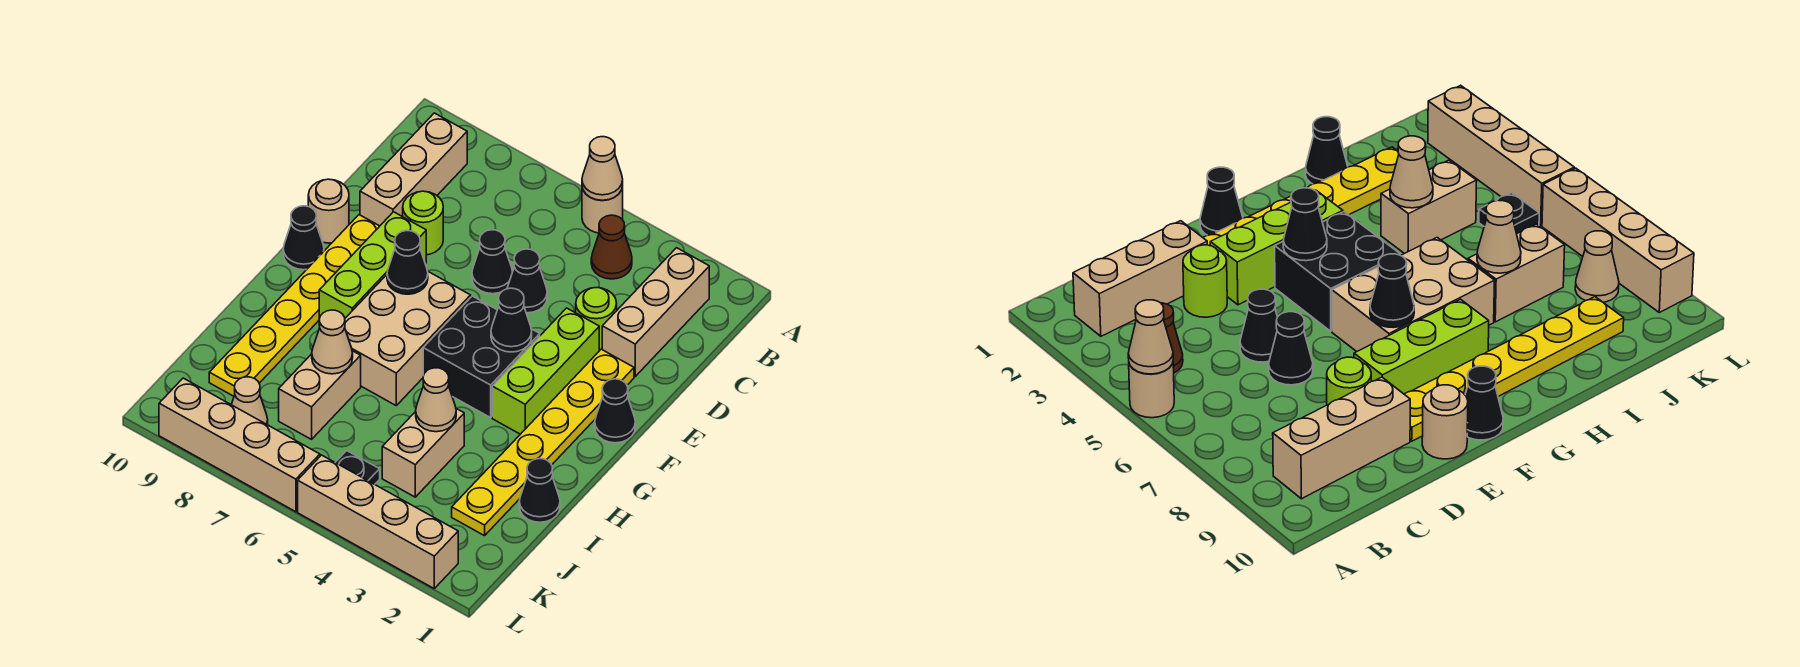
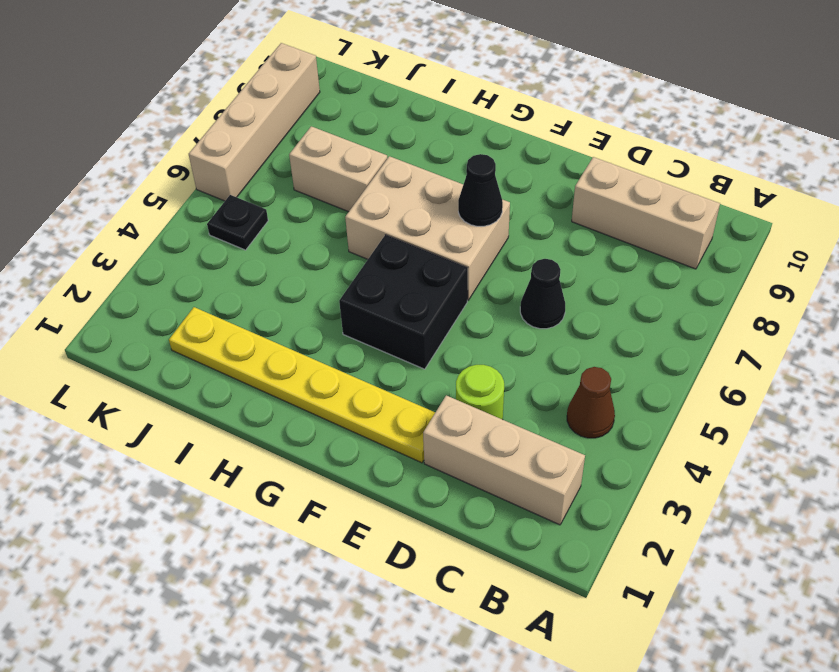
none -> tan round brick A5 level 1
none -> black cone D5 level 1
none -> lime round brick D8 level 1

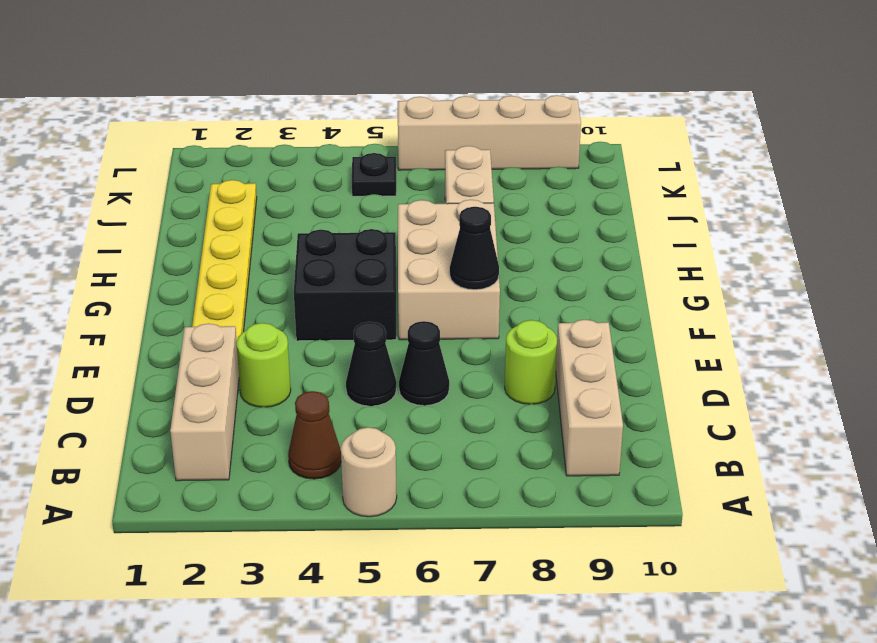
none -> lime brick E3:G3 level 1
none -> lime brick E8:G8 level 1
none -> yellow plate E9:J9 level 1

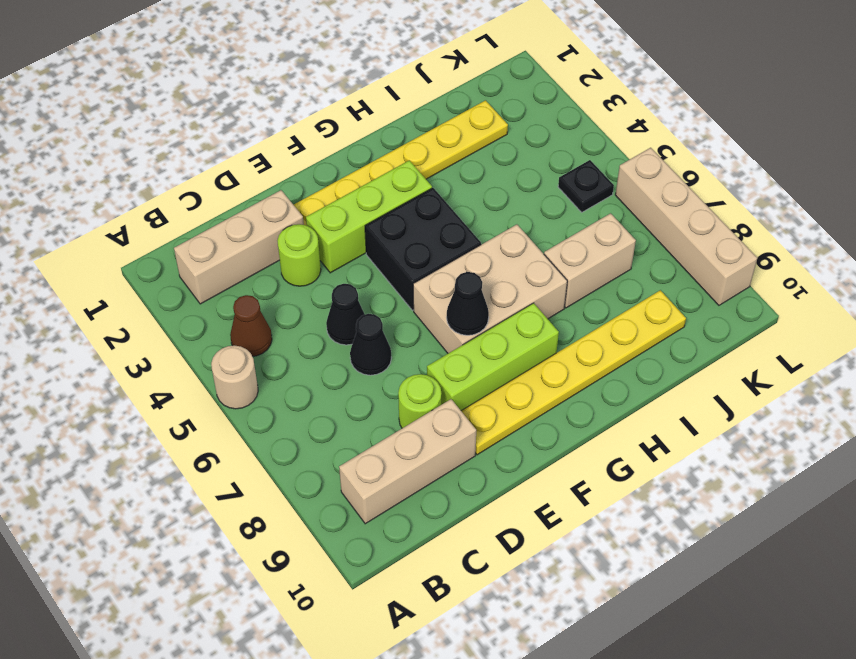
none -> tan round brick E10 level 1
none -> black cone F1 level 1
none -> black cone F10 level 1

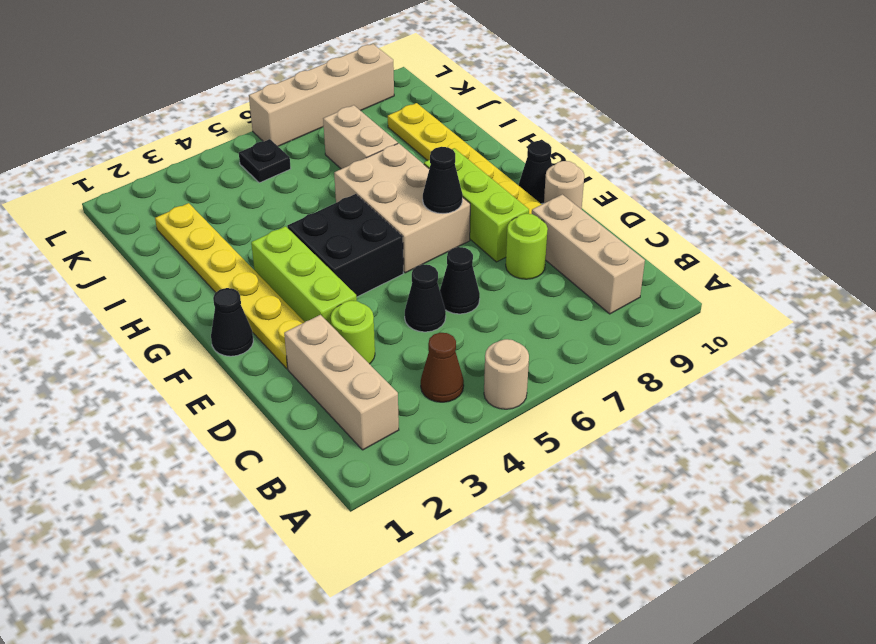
none -> black cone I1 level 1
none -> tan brick I4:J4 level 1
none -> tan cone K8 level 1

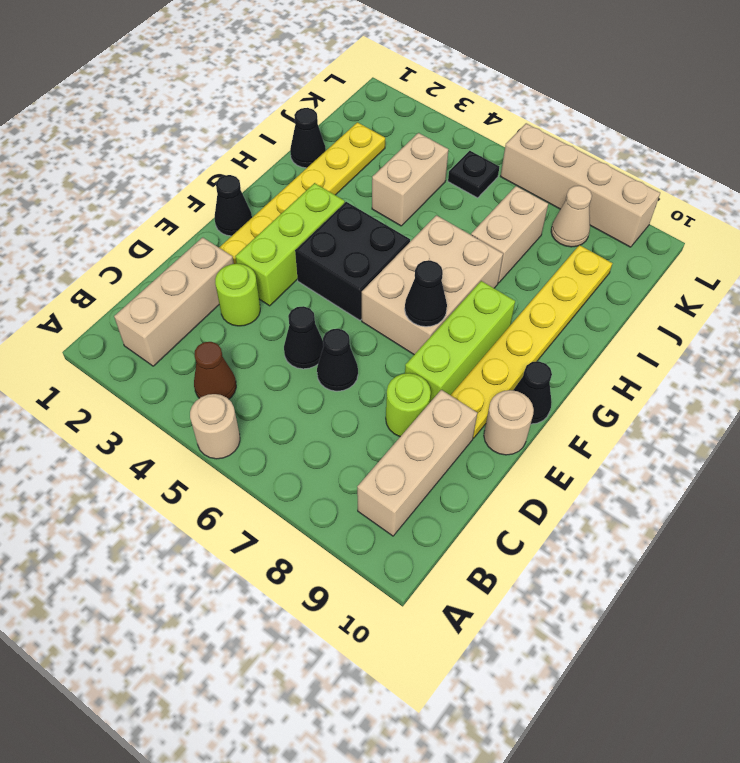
none -> tan brick L2:L5 level 1
none -> tan cone A5 level 2
none -> black cone F4 level 2

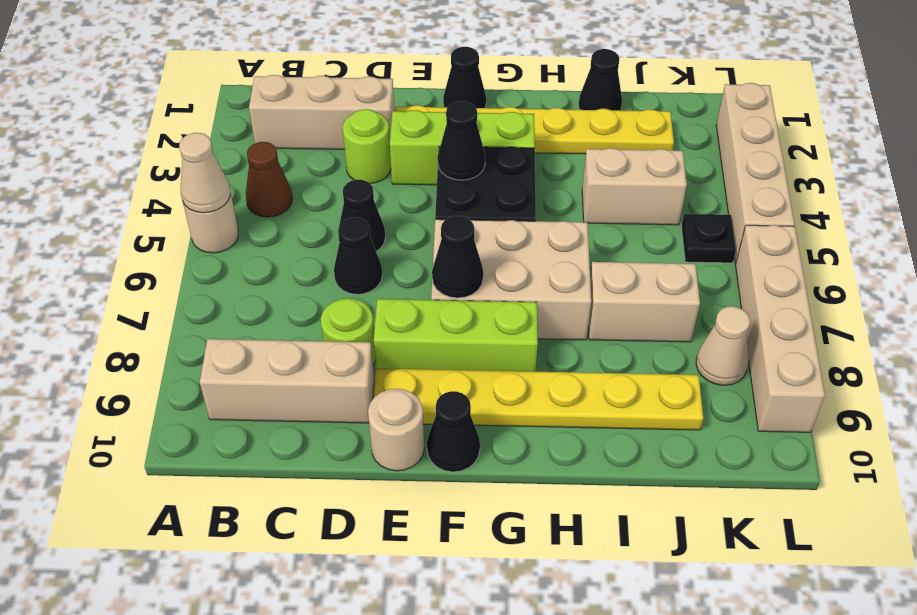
none -> tan cone I4 level 2
none -> tan cone I7 level 2

